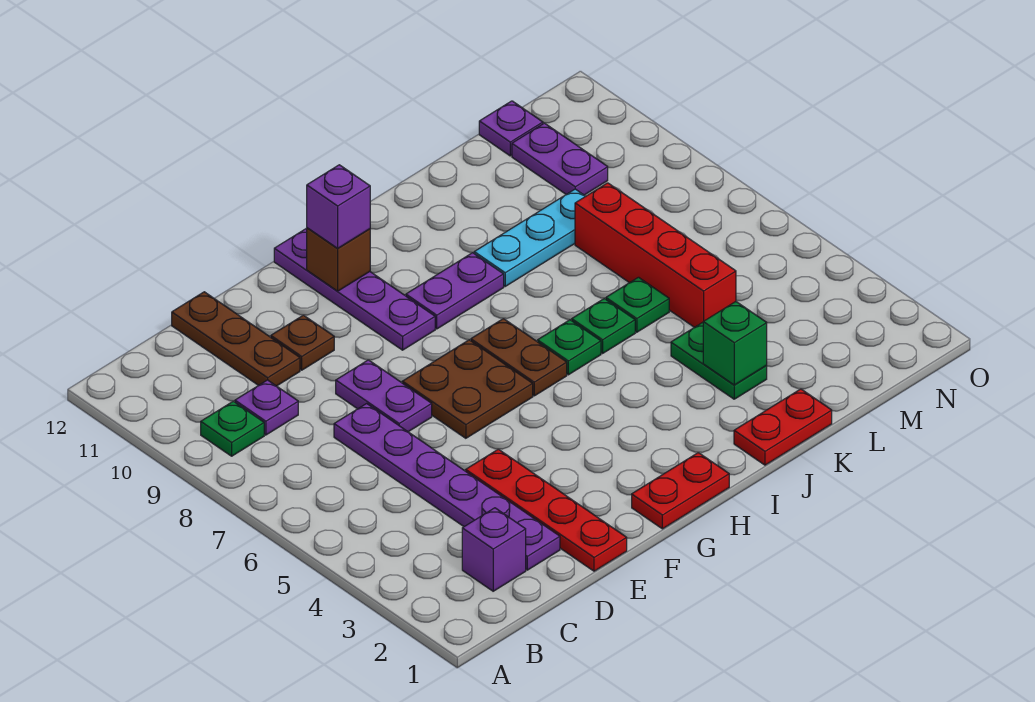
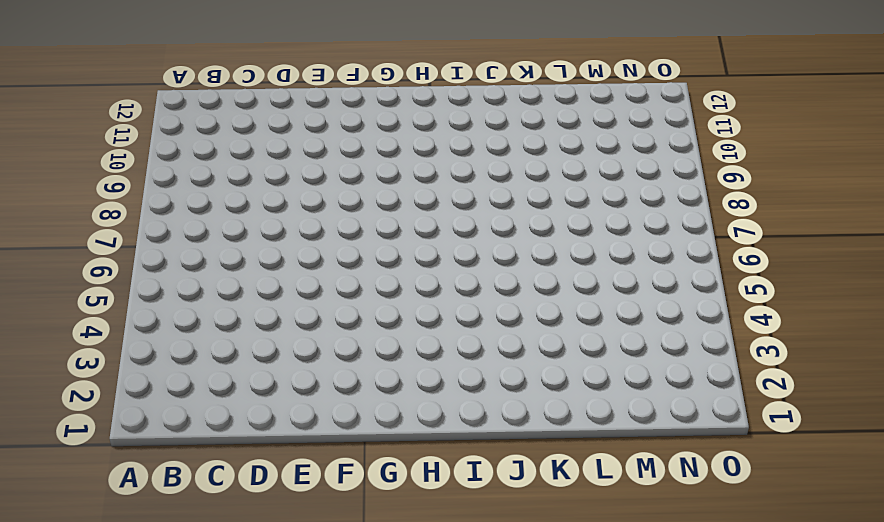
none -> green plate B9 level 1
none -> purple brick C2 level 1
none -> purple plate C9 level 1

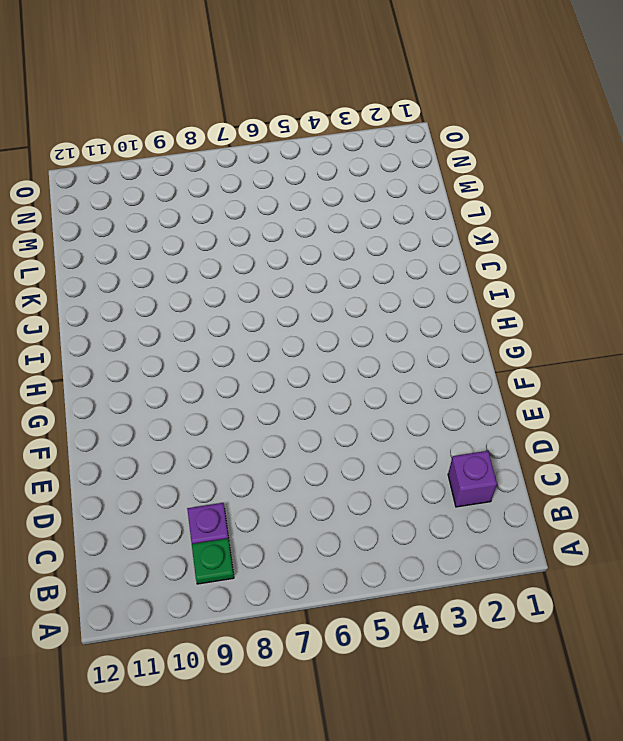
none -> purple plate D2:D7 level 1
none -> brown plate D10:D12 level 1
none -> red plate E1:E4 level 1

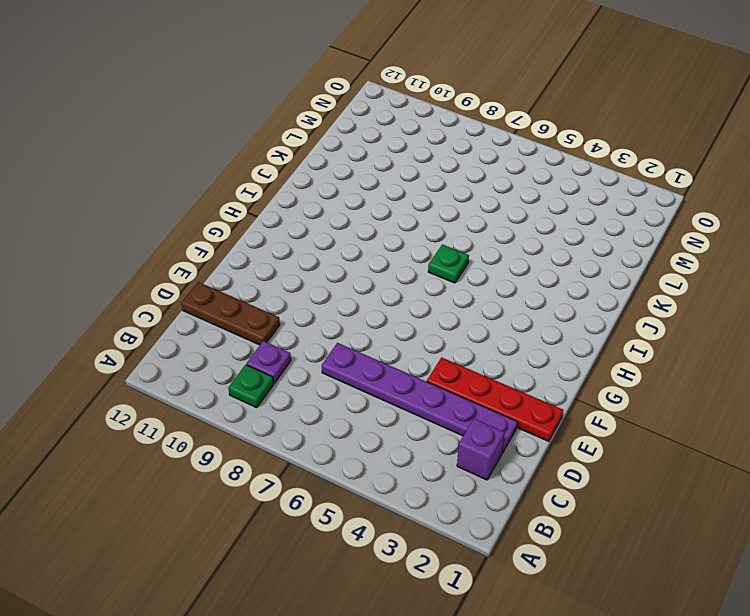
none -> purple plate E7:E8 level 1
none -> brown plate E10 level 1
none -> brown plate F6:G7 level 1

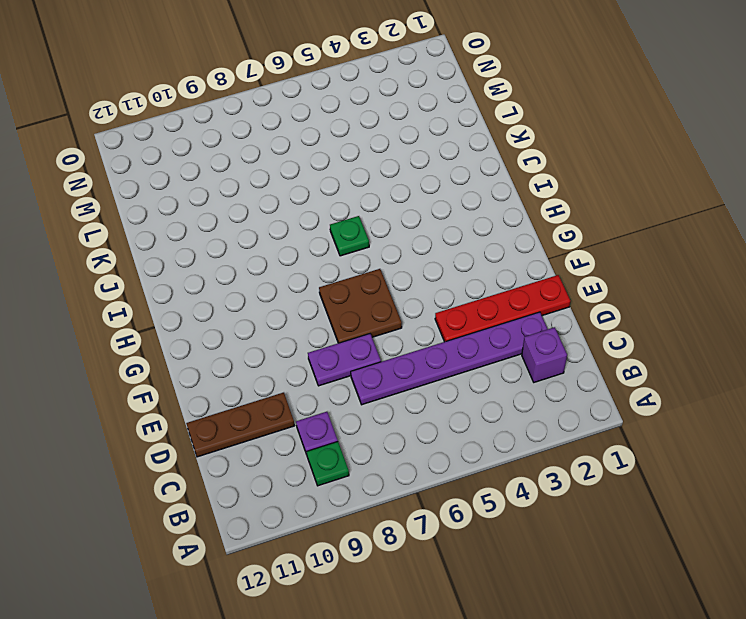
none -> brown plate E10 level 1
none -> red plate G1:H1 level 1
none -> purple plate G9:G12 level 1

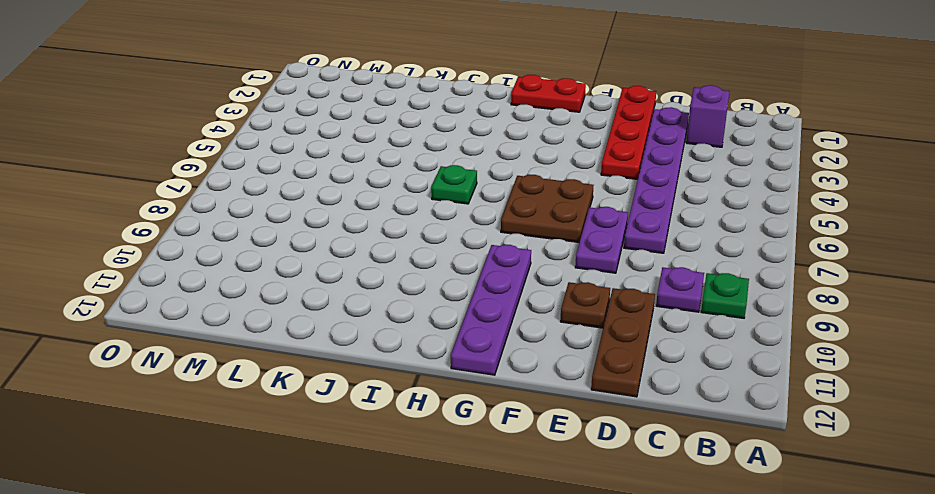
none -> brown plate H6:H7 level 1
none -> purple plate H9:I9 level 1
none -> red plate J1:K1 level 1

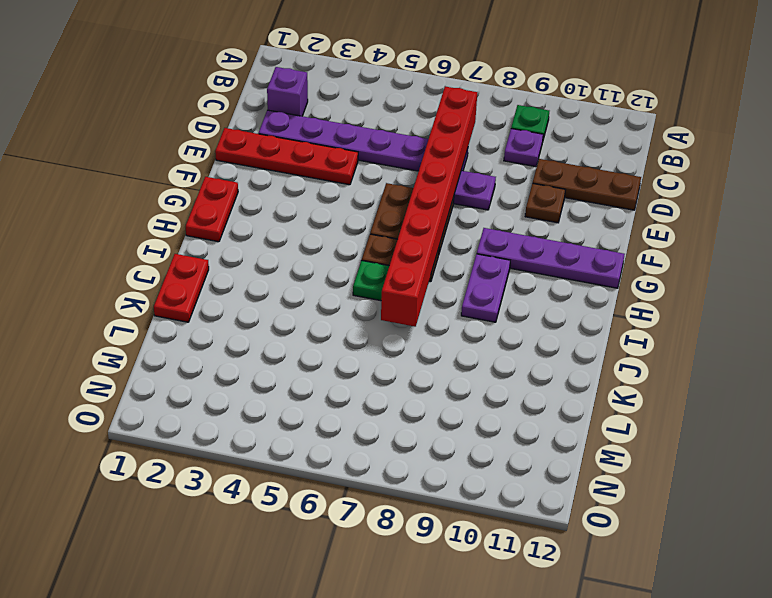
red brick C7:J7 level 2 -> none
none -> green plate J6 level 1
none -> cyan plate J9:L9 level 1
none -> green plate K3:K4 level 1

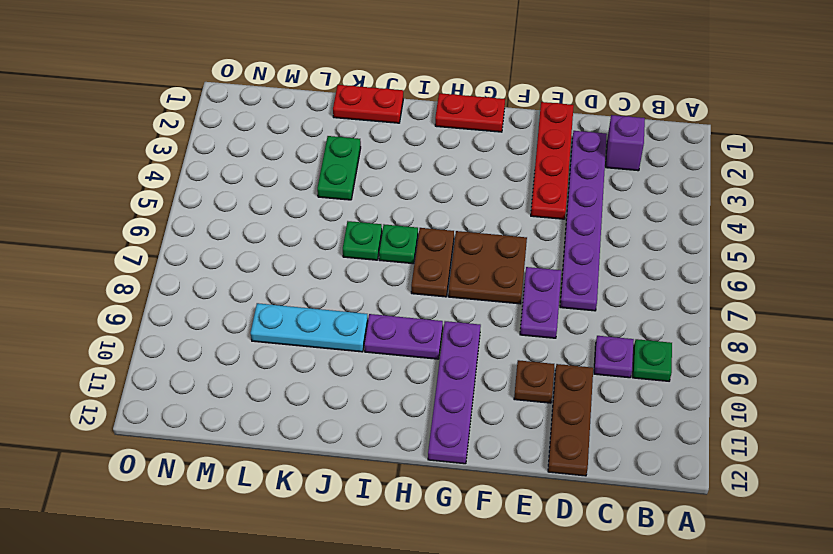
none -> green plate K6 level 1
none -> red brick L5:L8 level 1
none -> purple plate M10:M11 level 1

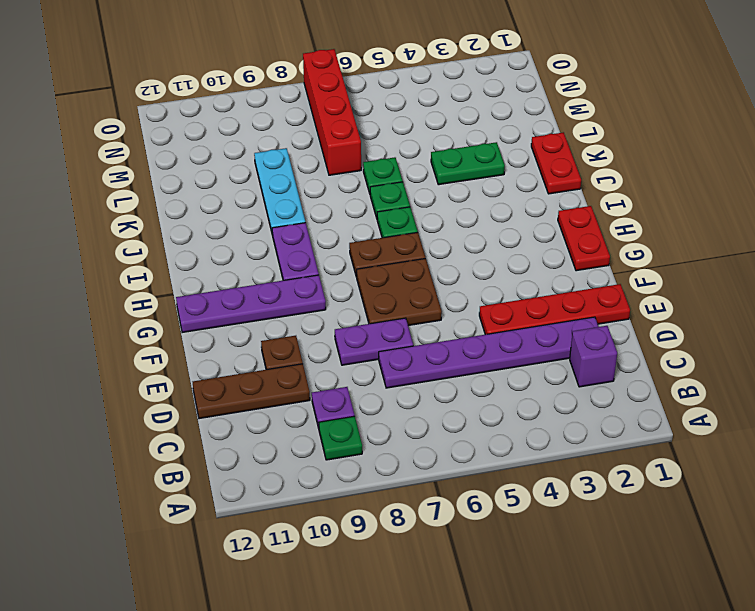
red brick L7:O7 level 1 -> red brick L5:L8 level 1
none -> purple plate M10:M11 level 1
none -> purple plate M12 level 1
none -> brown brick G11 level 2

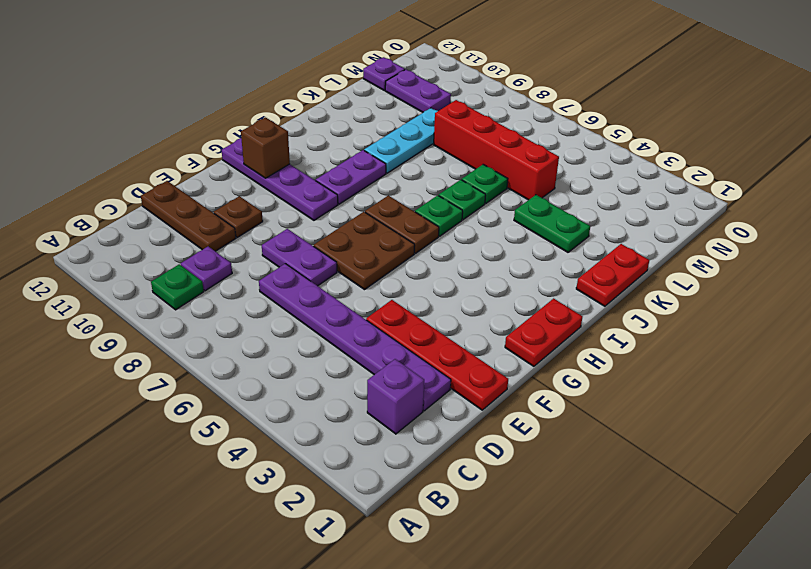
none -> green brick K3 level 2
none -> purple brick G11 level 3

